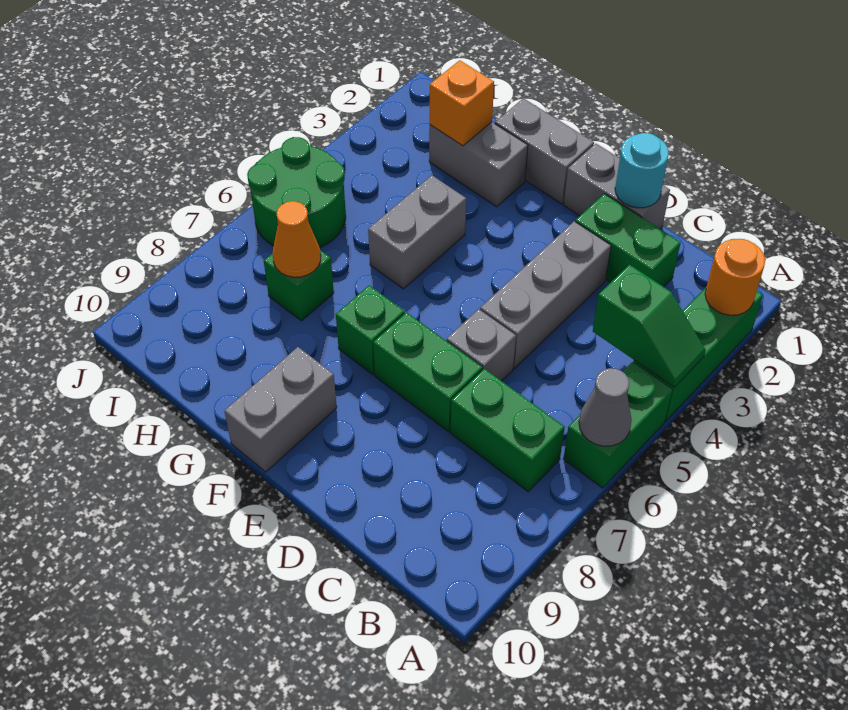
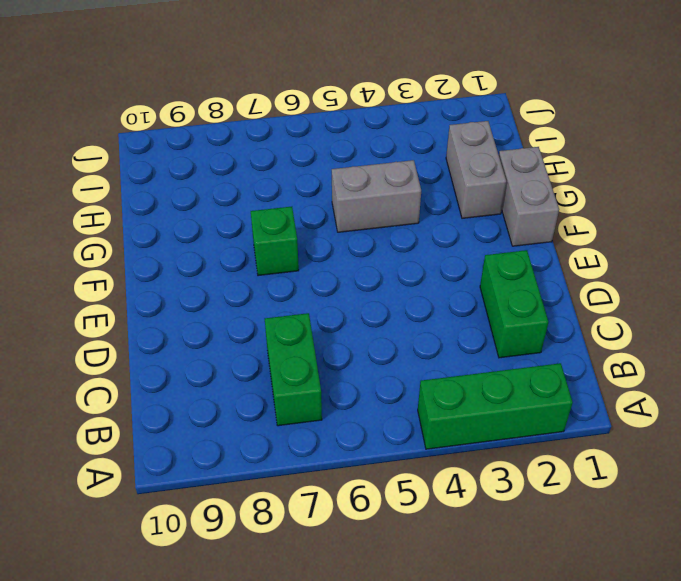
none -> green brick A5:A6 level 1
none -> grey brick D1:E1 level 1
none -> grey brick D3:D5 level 1

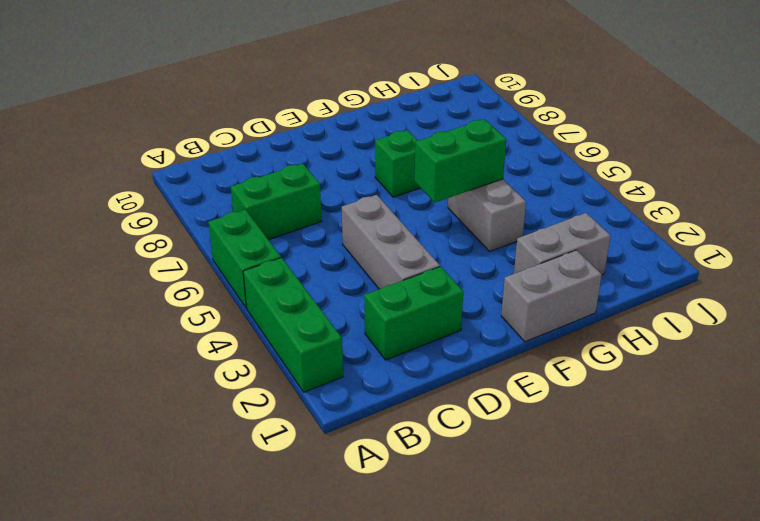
green brick F5:G5 level 2 -> green brick D7:E7 level 1
none -> grey brick D1:E1 level 1
none -> grey brick D6 level 1
none -> grey brick F9:F10 level 1

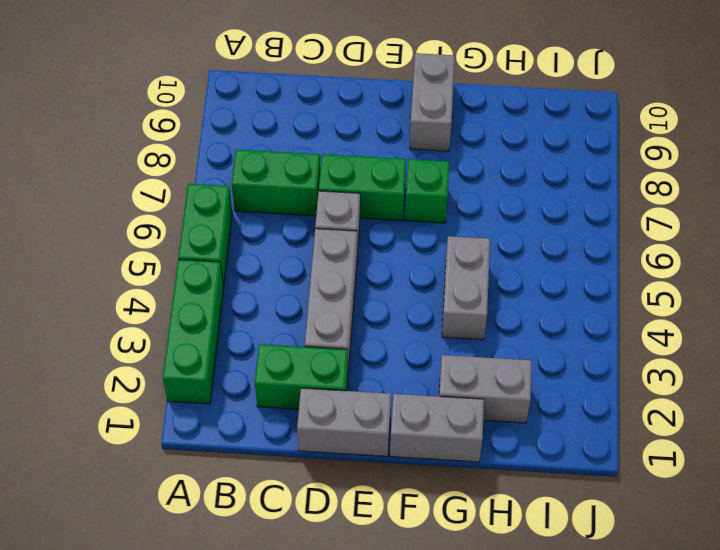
none -> green brick H7 level 1
none -> green round brick I5:J6 level 1
none -> orange round brick A2 level 2

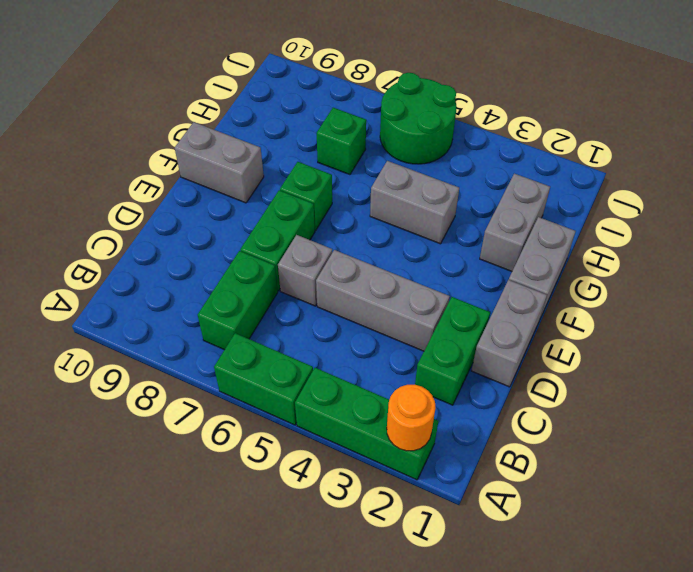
none -> green slope A4:B4 level 2 top B
none -> grey cone A6 level 2
none -> cyan round brick D1 level 2

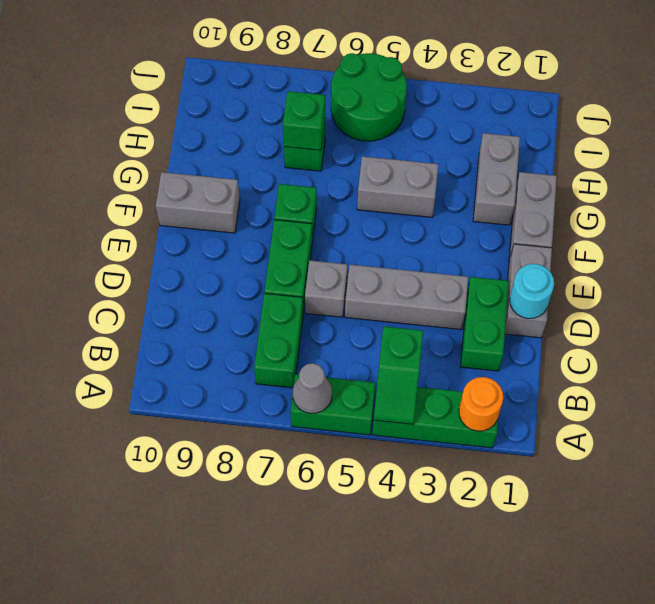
green brick H7 level 2 -> orange cone H7 level 2
none -> orange brick H2 level 2

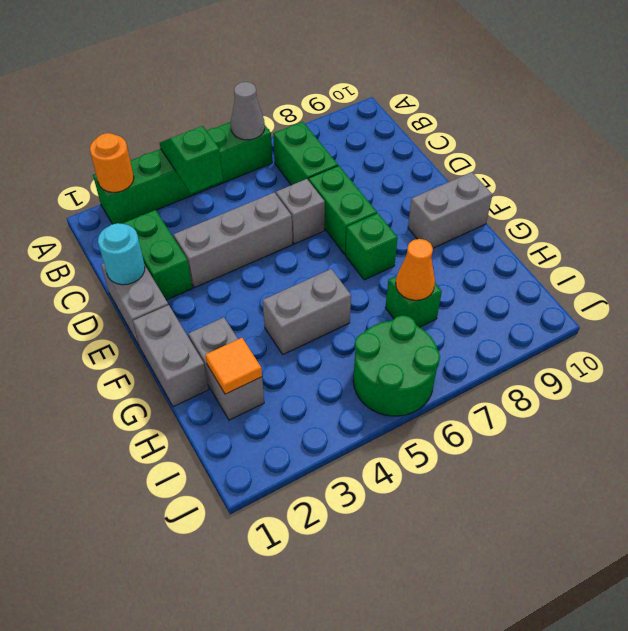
orange tile H2 level 2 -> orange brick H2 level 2

